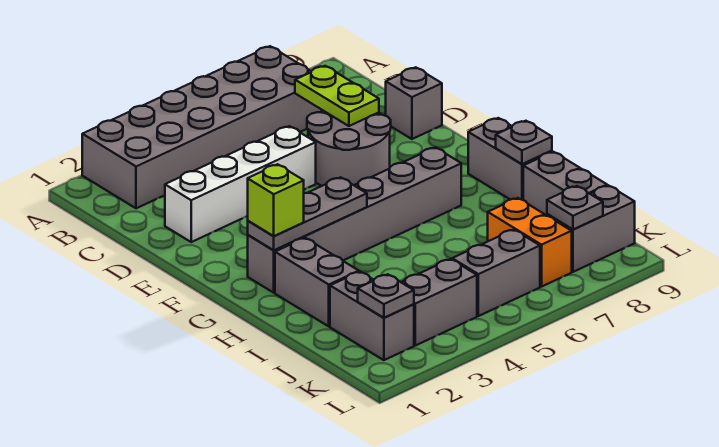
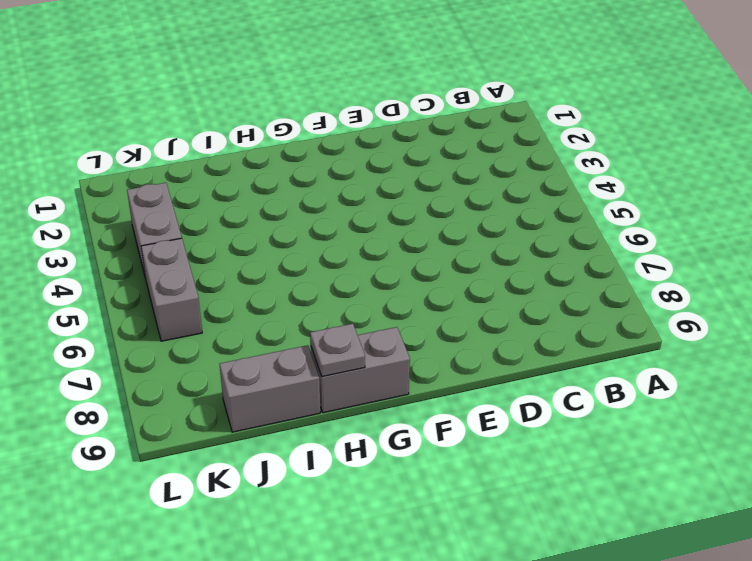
none -> grey brick A2:B7 level 1
none -> white brick D2:D5 level 1
none -> grey round brick D6:E7 level 1

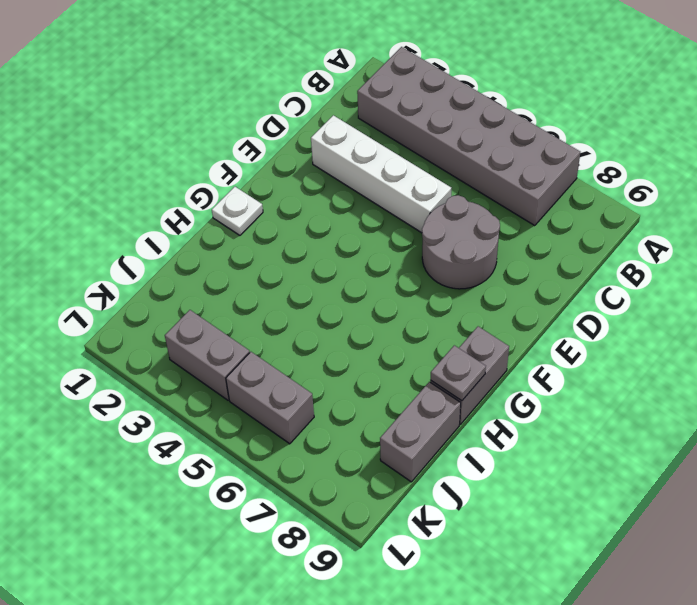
white plate G1 level 1 -> none
none -> grey brick D9 level 1
none -> grey brick G2:G7 level 1
none -> grey brick H2:I2 level 1

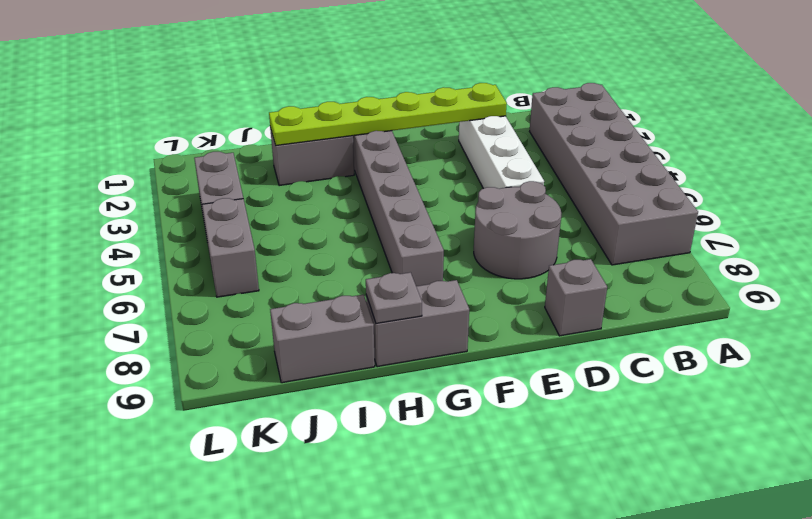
lime plate D2:I2 level 2 -> grey plate G2:G4 level 2
none -> grey brick J2:K2 level 1
none -> orange brick J7:K7 level 1
none -> grey brick K8:K9 level 1

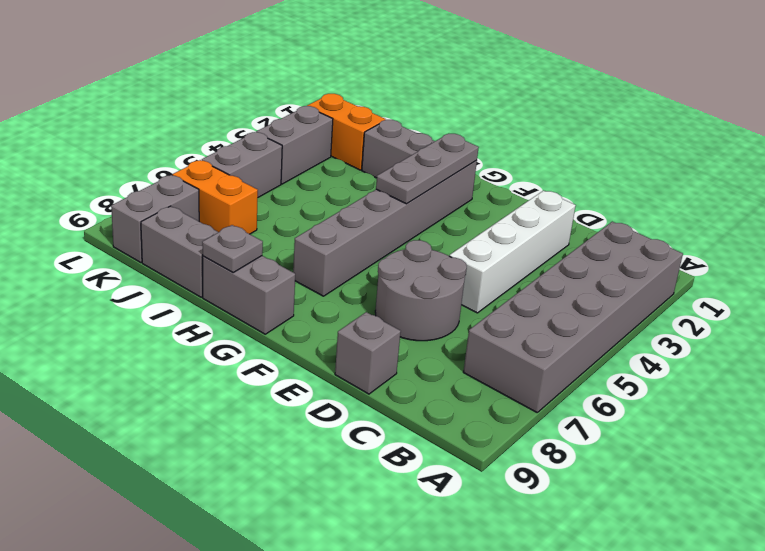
orange brick J2:K2 level 1 -> grey brick J2:K2 level 1
none -> lime plate C7:D7 level 2
none -> grey plate K2 level 2
none -> grey plate K8 level 2

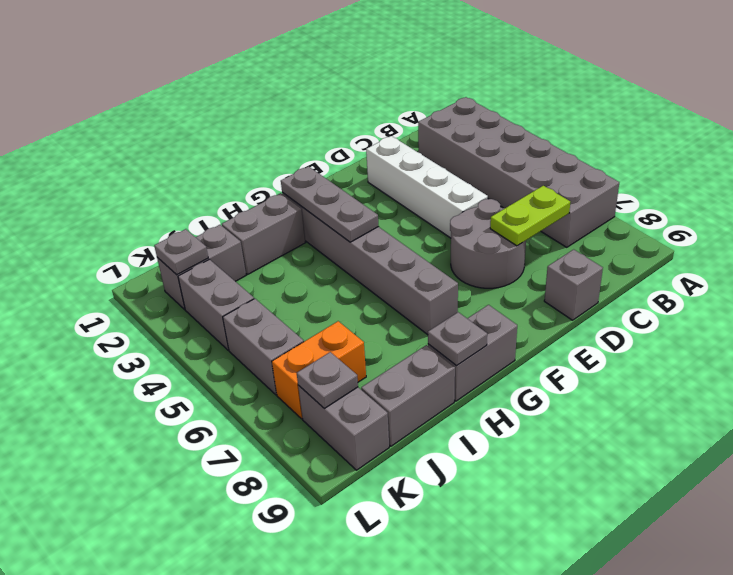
none -> lime brick G2 level 3

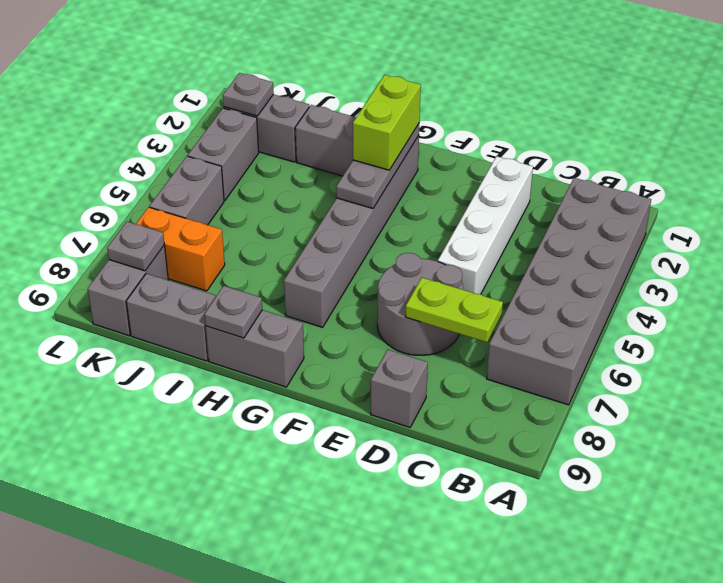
lime brick G2:G3 level 3 -> lime brick G2 level 3

